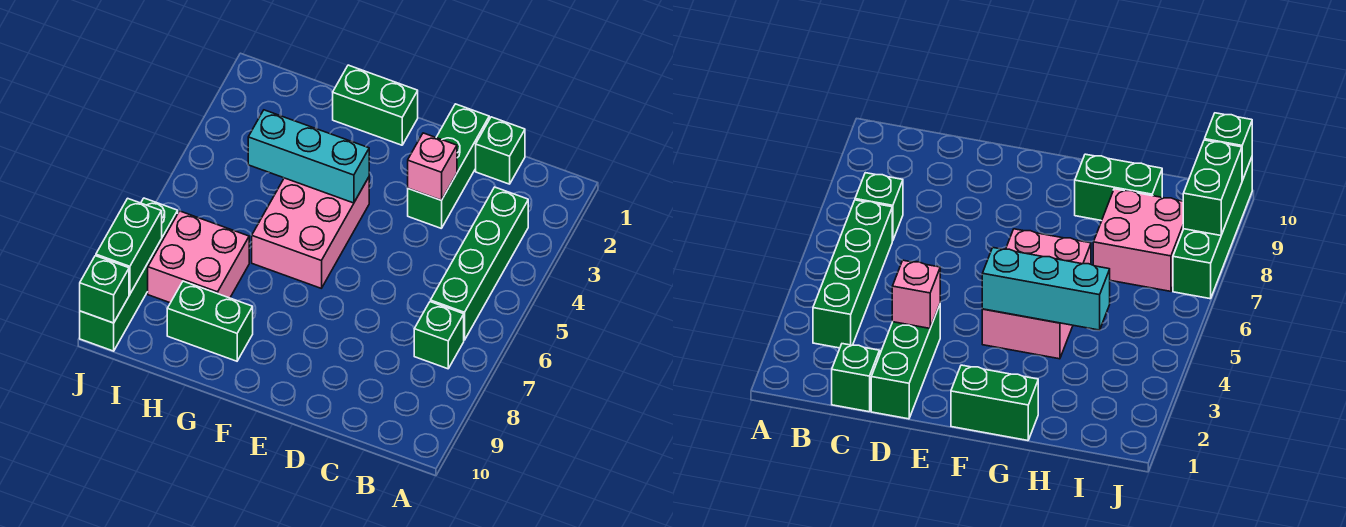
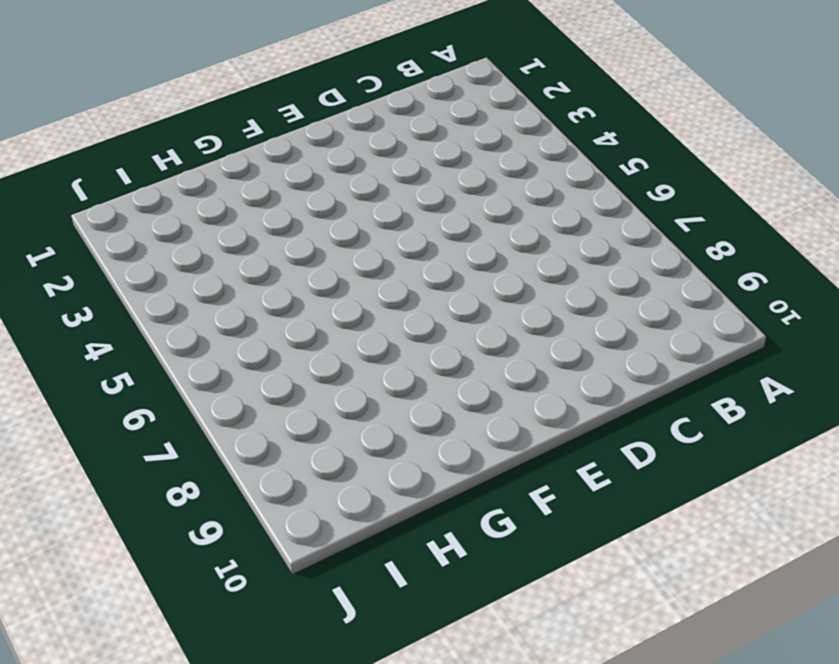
none -> green brick B3:B6 level 1
none -> green brick B7 level 1
none -> green brick C1 level 1

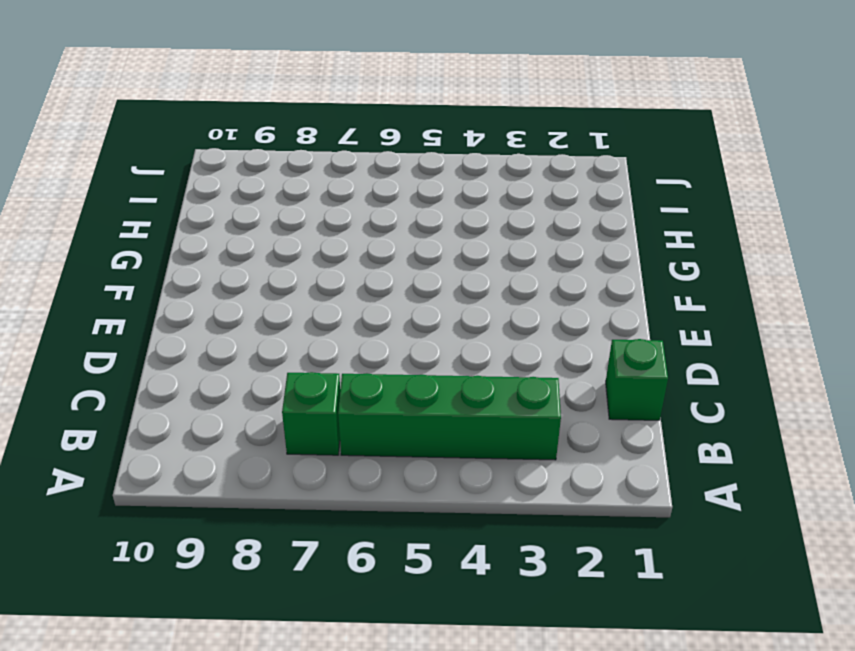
none -> green brick D1:D3 level 1
none -> green brick F1:G1 level 1
none -> pink brick F4:G6 level 1

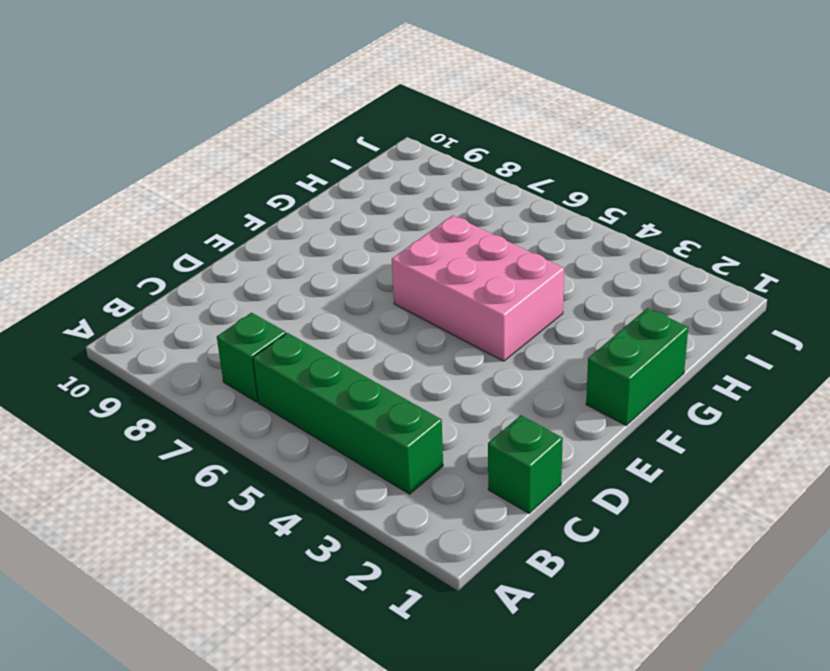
none -> green brick D1:D3 level 1
none -> green brick G9:H9 level 1
none -> pink brick H7:I8 level 1

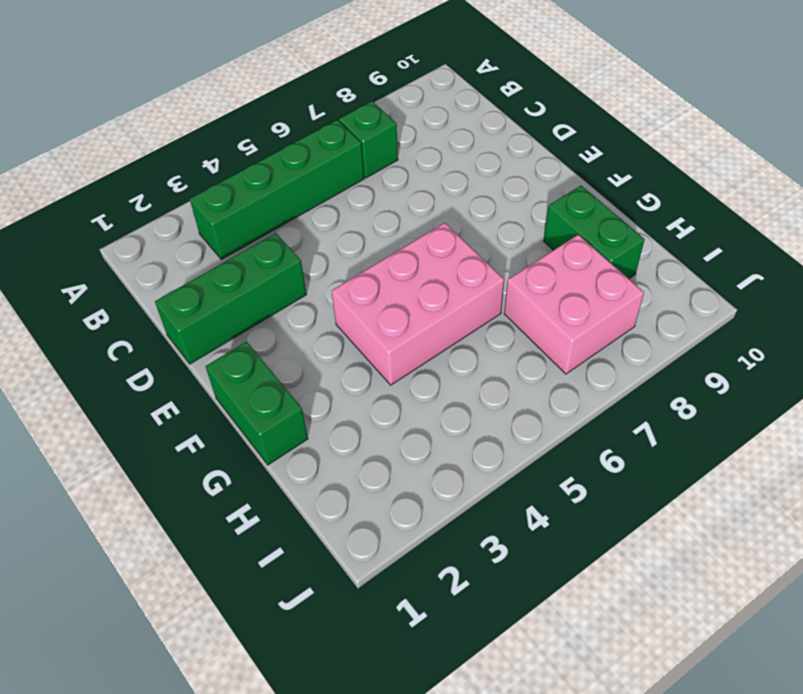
none -> green brick C1 level 1
none -> green brick J7:J10 level 1
none -> pink brick D3 level 2

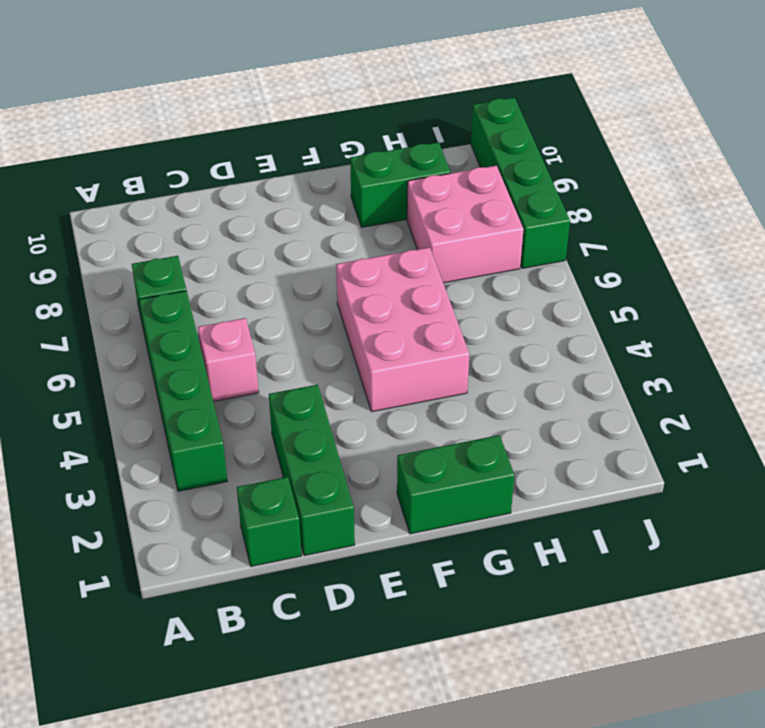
pink brick C5 level 1 -> pink brick D3 level 2
none -> cyan brick F4:H4 level 2
none -> green brick J8:J9 level 2
none -> green brick J10 level 2

